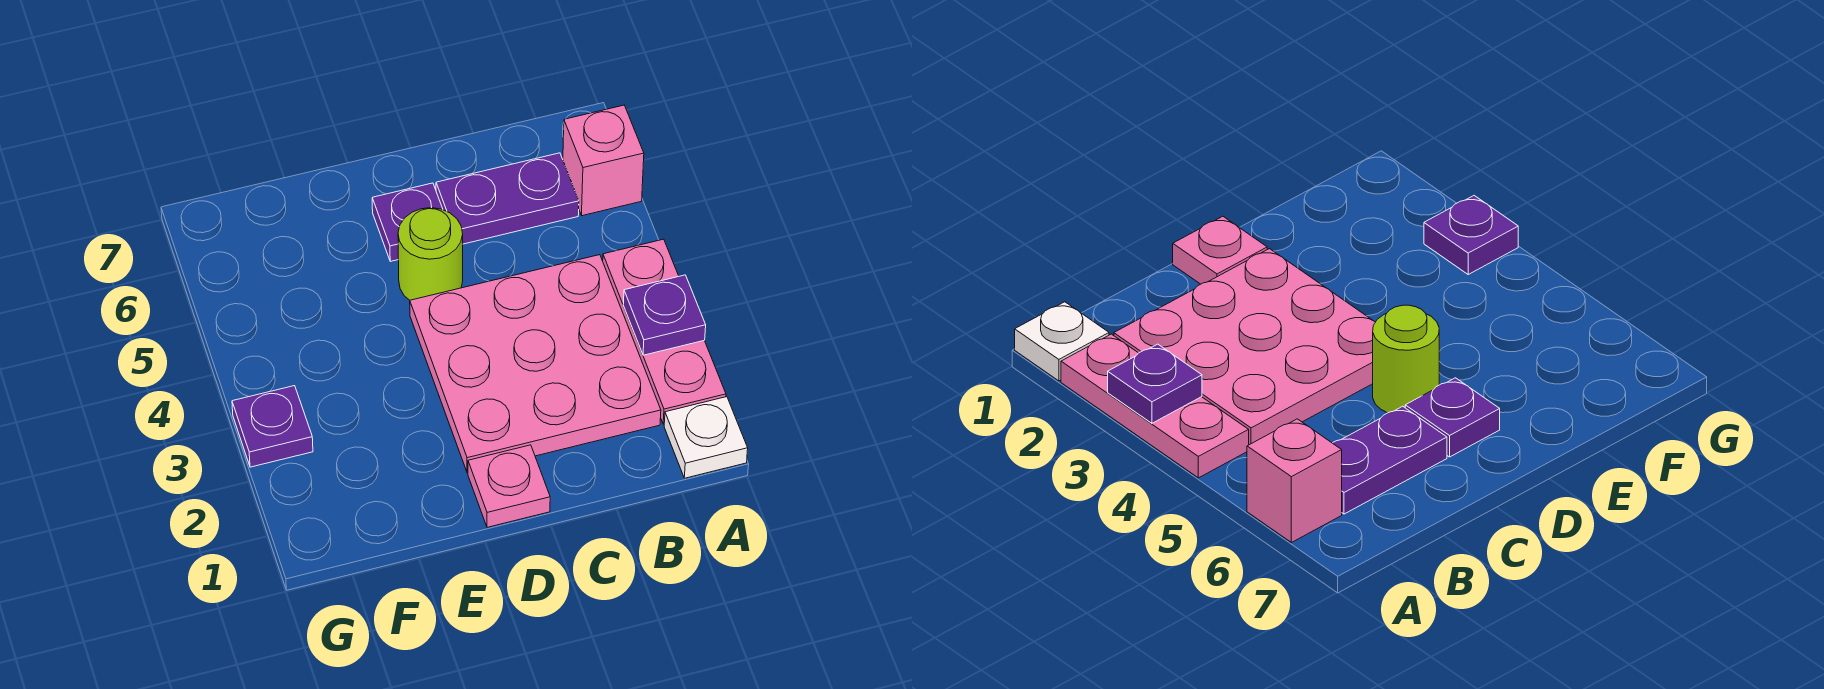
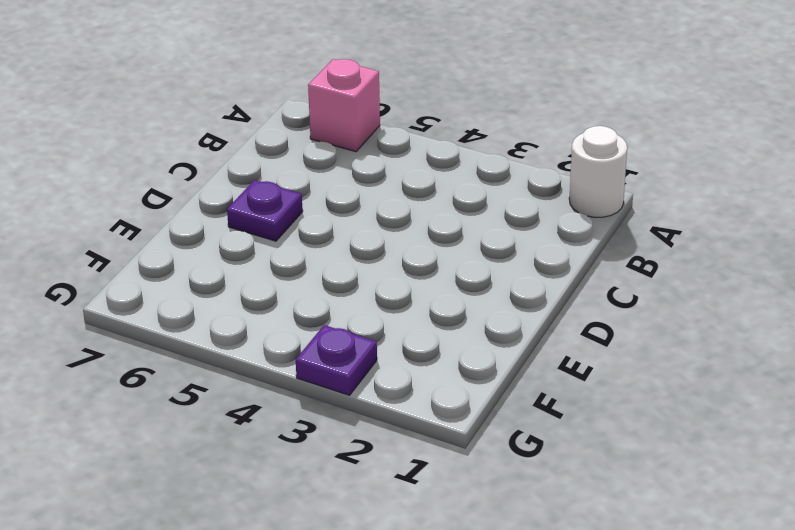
white round brick A1 level 1 -> white plate A1 level 1
none -> pink plate A2:A4 level 1
none -> pink plate B2:D4 level 1

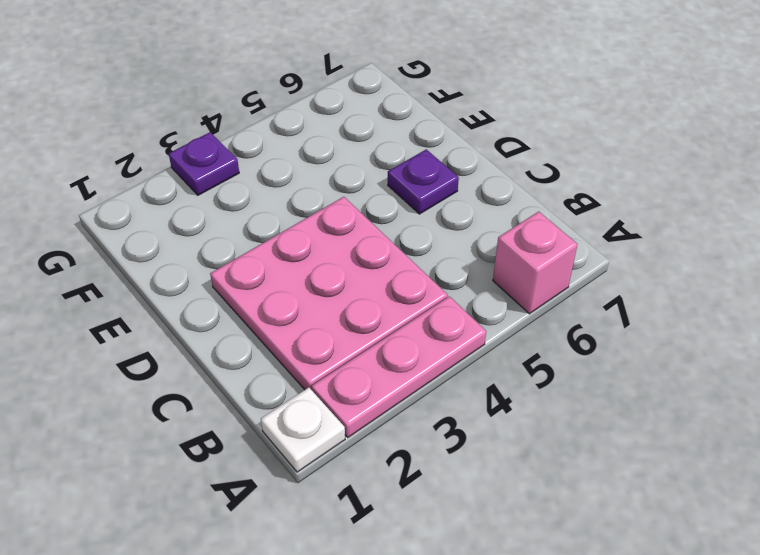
none -> purple plate B6:C6 level 1
none -> pink plate D1 level 1

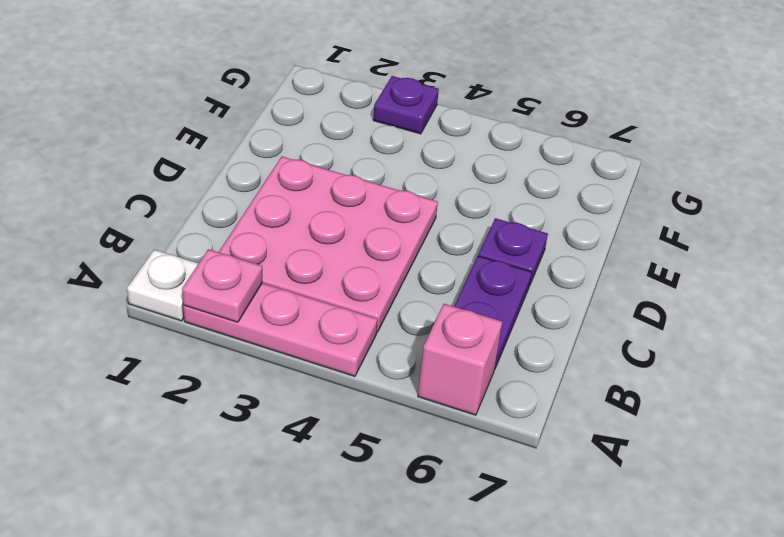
pink plate A2 level 2 -> pink plate D1 level 1
none -> lime round brick D5 level 1
none -> purple plate A3 level 2

